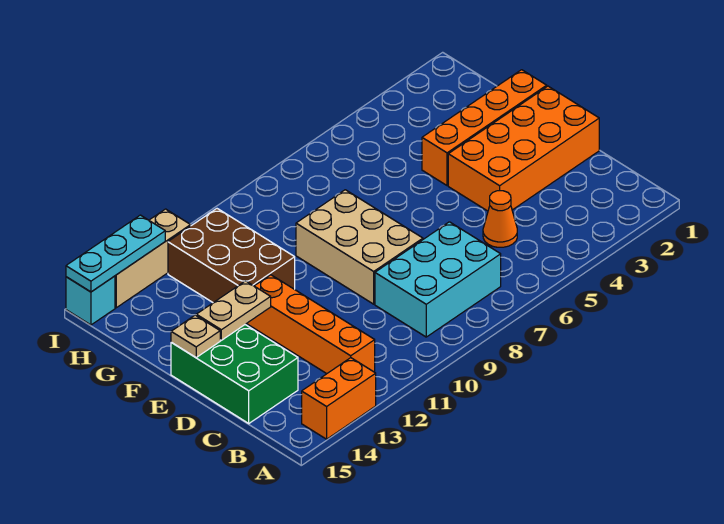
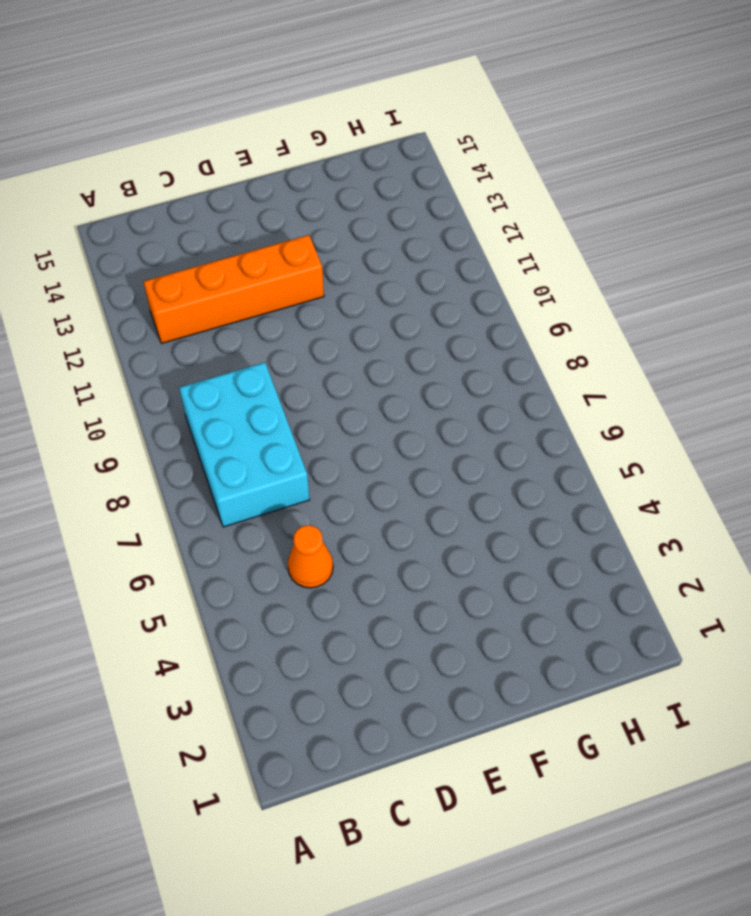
none -> orange brick A13:A14 level 1
none -> green brick C14:E15 level 1
none -> orange brick D1:E4 level 1

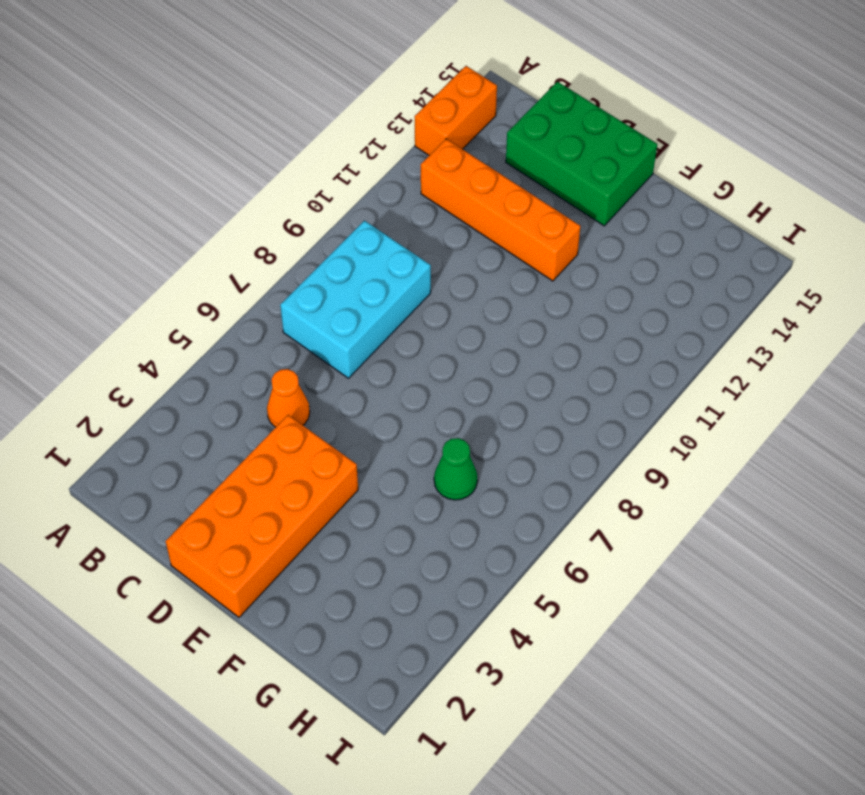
green cone G6 level 1 -> none
none -> tan brick D8:F9 level 1
none -> orange brick F1:F4 level 1
none -> brown brick F11:H12 level 1

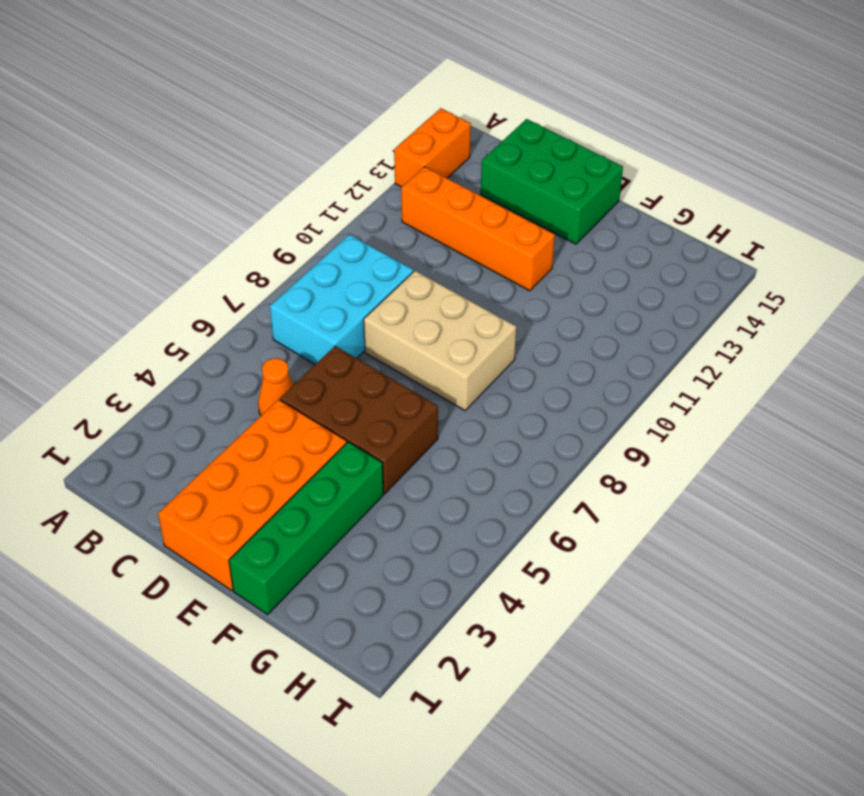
brown brick D5:F6 level 1 -> brown brick F11:H12 level 1
green brick F1:F4 level 1 -> orange brick F1:F4 level 1
none -> tan brick I12:I14 level 1
none -> cyan brick I15 level 1
none -> tan plate E13:E14 level 2

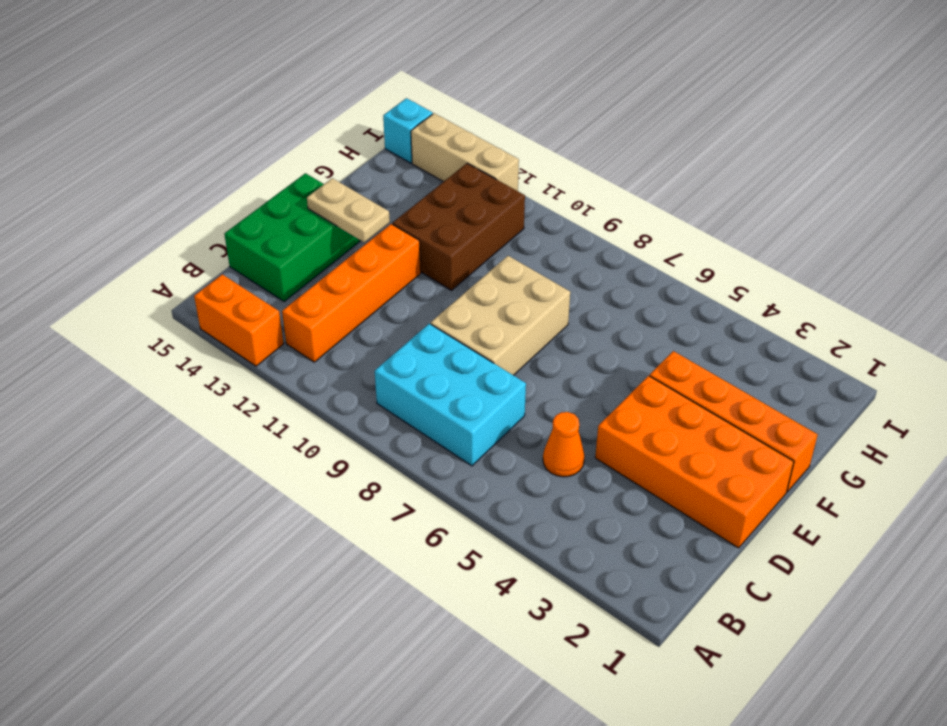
none -> tan plate E15 level 2
none -> cyan plate I13:I15 level 2

